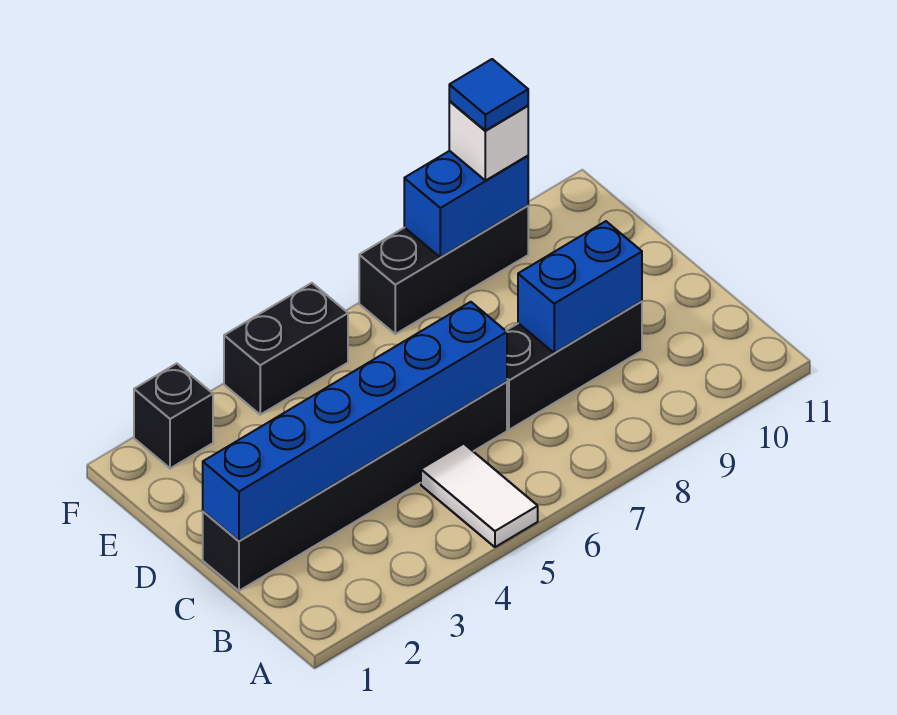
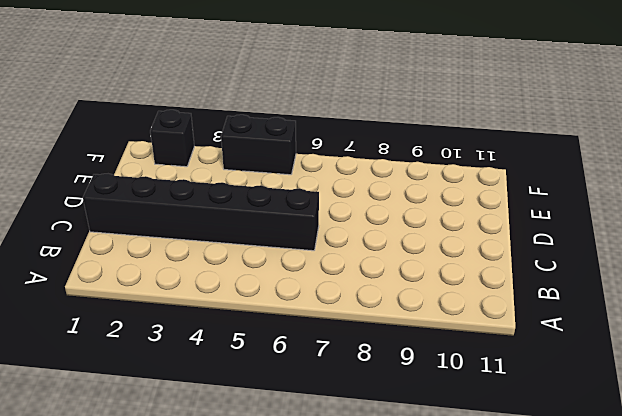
none -> white tile A5:B5 level 1
none -> black brick C7:C9 level 1

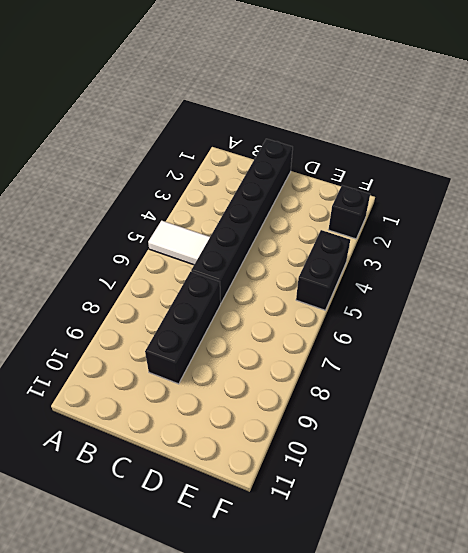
none -> black brick F7:F9 level 1
none -> blue brick C1:C6 level 2

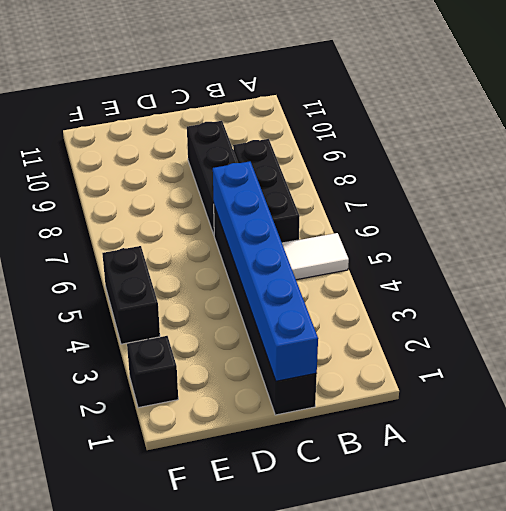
black brick B6:B8 level 1 -> black brick F7:F9 level 1
none -> blue brick C8:C9 level 2
none -> blue brick F8:F9 level 2

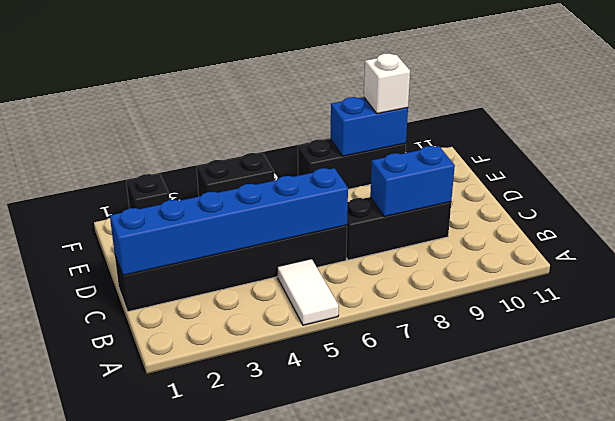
none -> blue tile F9 level 4

